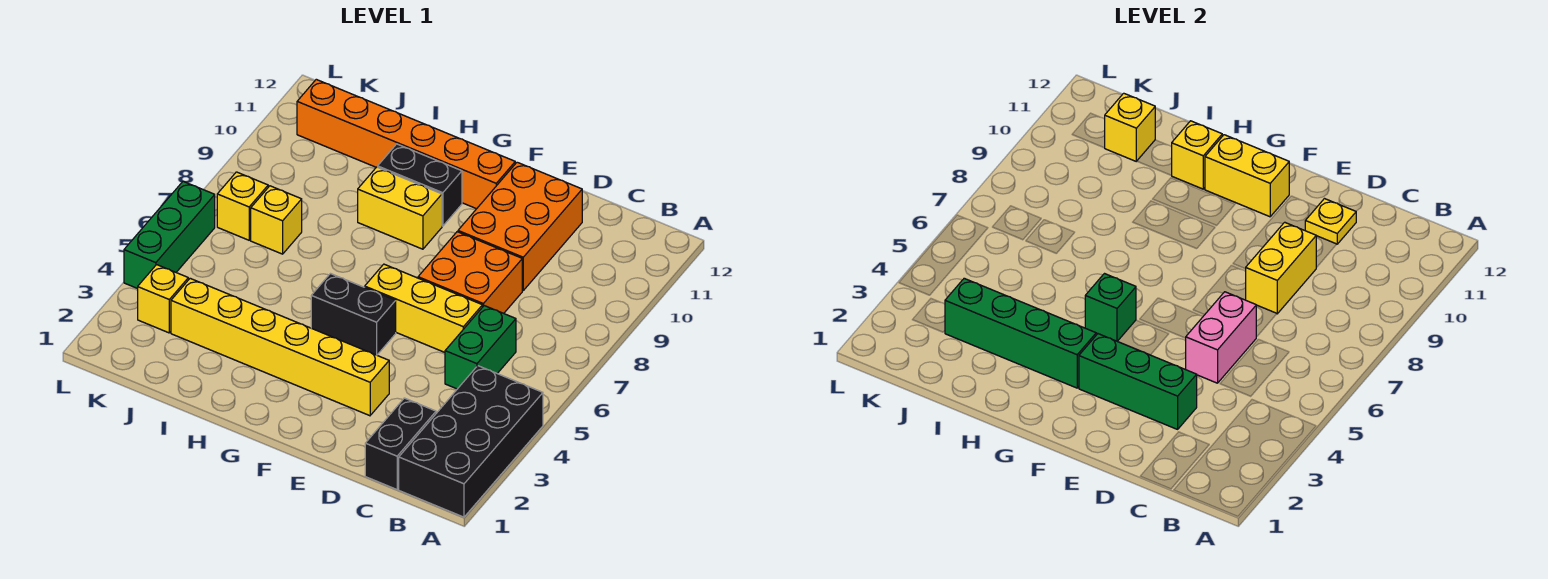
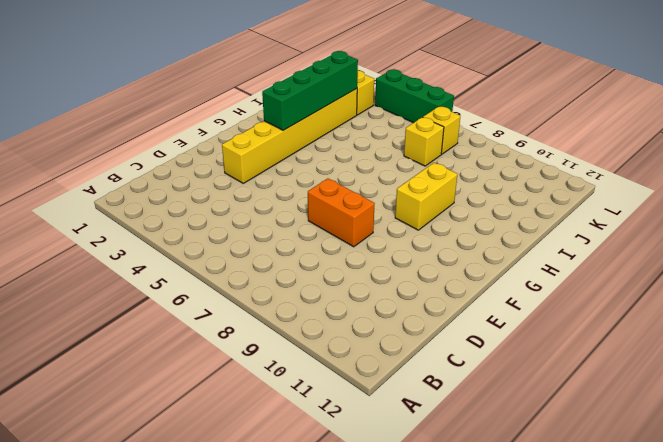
orange brick E7:E8 level 1 -> orange brick D7:E8 level 1
none -> black brick A1:B4 level 1
none -> black brick C1:C2 level 1
none -> green brick C5:C6 level 1

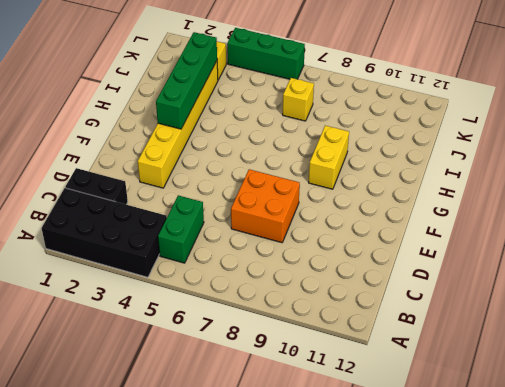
green brick B5:C5 level 1 -> green brick C5:C6 level 1
none -> yellow brick D6:F6 level 1
none -> orange brick D9:E11 level 1
none -> black brick F5:G5 level 1

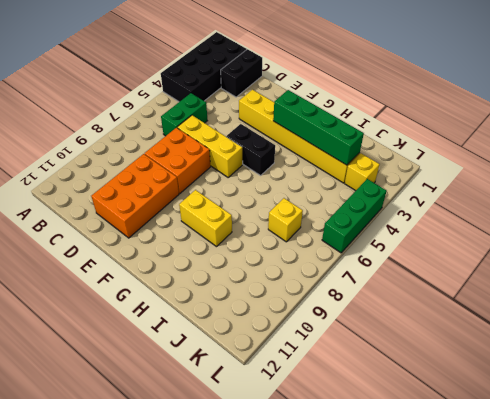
none -> orange brick F11:K11 level 1
none -> black brick G10:H10 level 1
none -> yellow brick K7 level 1

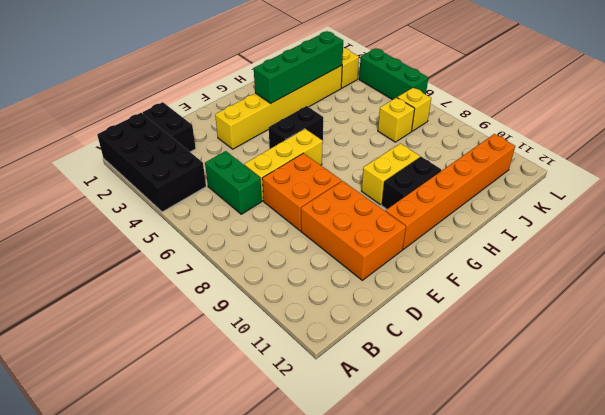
none -> green brick D3:F3 level 2
none -> pink brick D5:D6 level 2
none -> yellow brick D8:D9 level 2

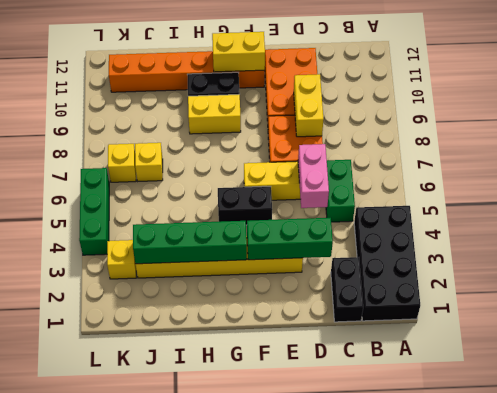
none -> yellow plate D11 level 2
none -> green brick G5 level 2
none -> yellow brick H11 level 2

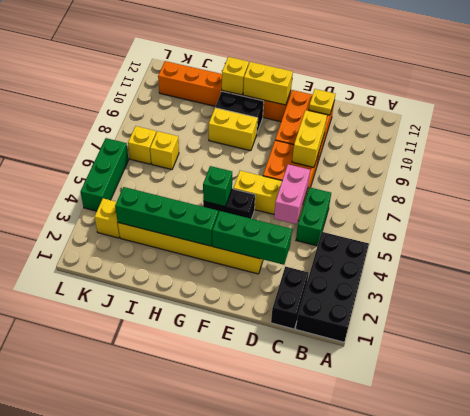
none -> yellow brick J11 level 2

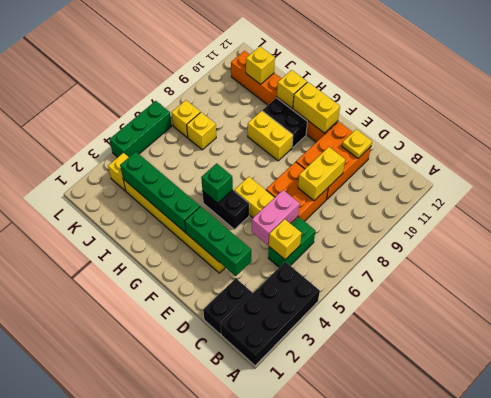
yellow brick C5 level 2 -> none

